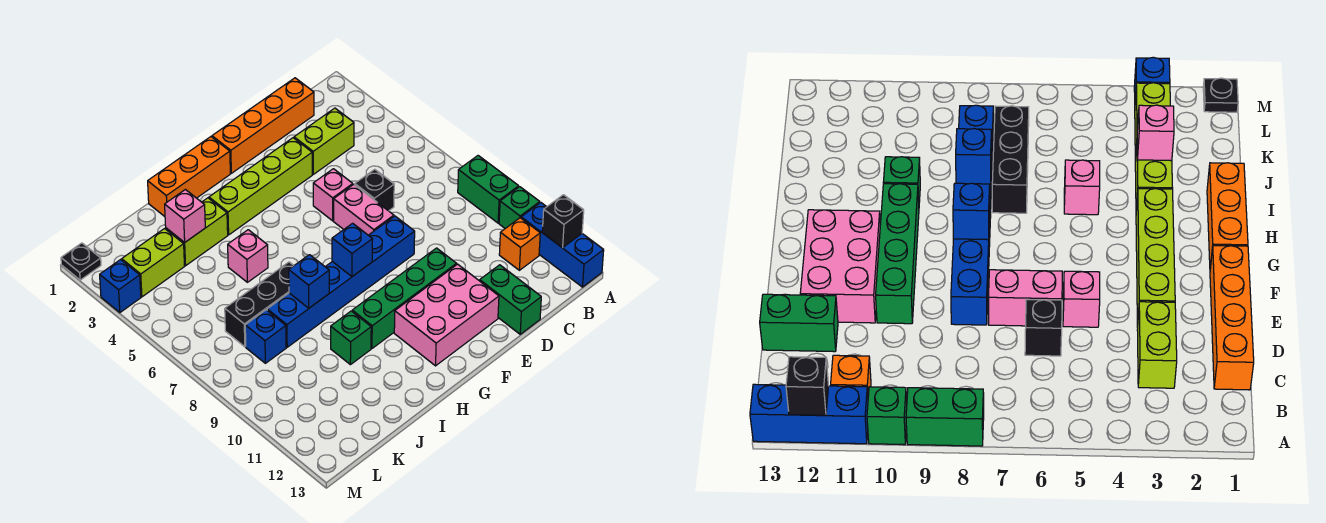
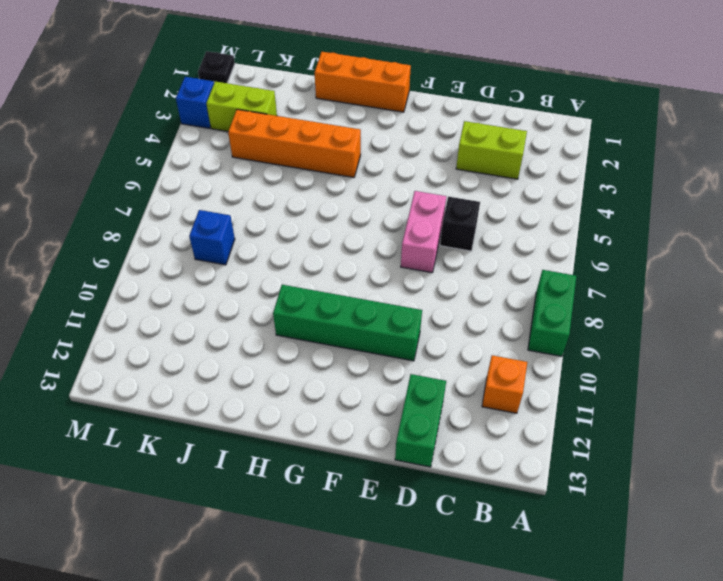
orange brick H4:K4 level 1 -> orange brick C1:F1 level 1
none -> green brick A10 level 1
none -> blue brick A11:A13 level 1
none -> lime brick E3:H3 level 1

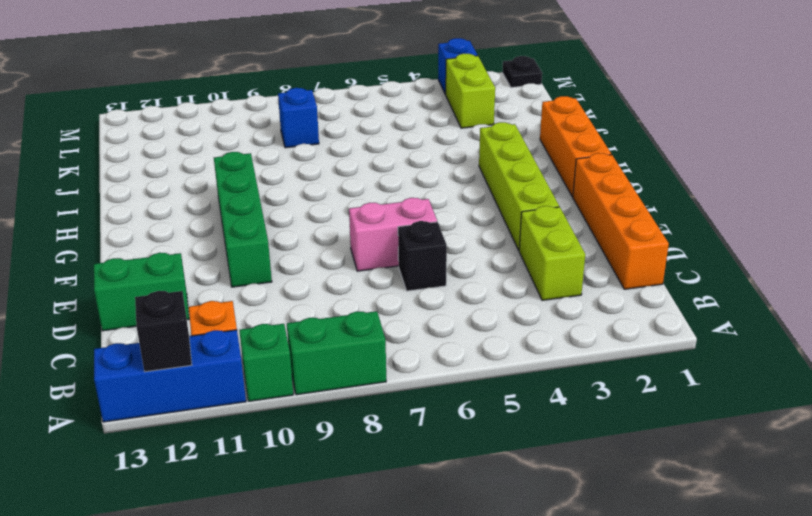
none -> pink brick E5 level 1
none -> blue brick E8:J8 level 1
none -> pink brick E11:G12 level 1

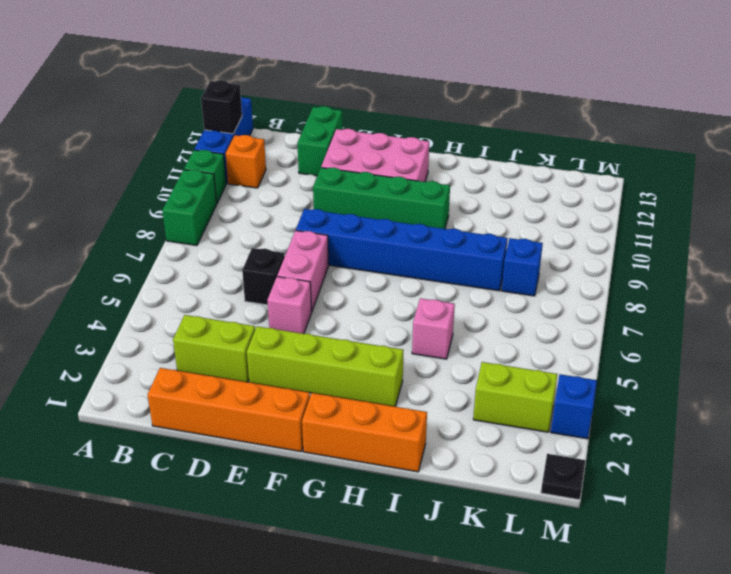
none -> lime brick I3:J3 level 1
none -> black brick I7:K7 level 1
none -> green brick I10 level 1

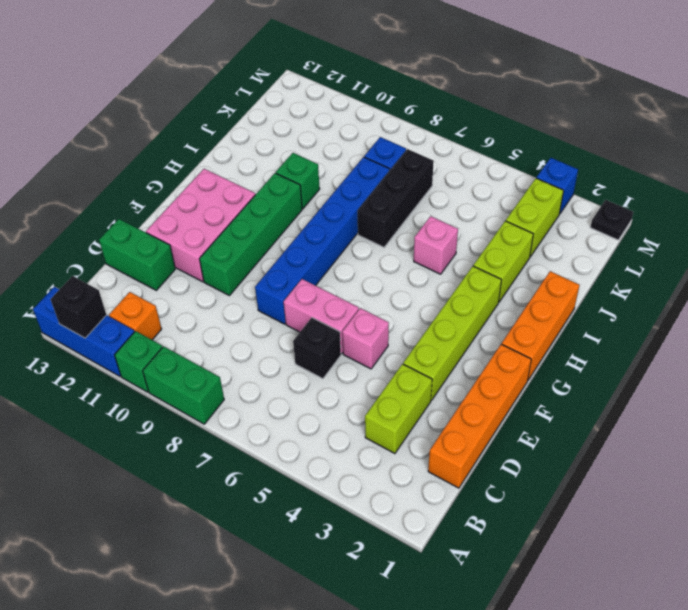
none -> blue brick G8 level 2
none -> blue brick I8 level 2
none -> pink brick J3 level 2

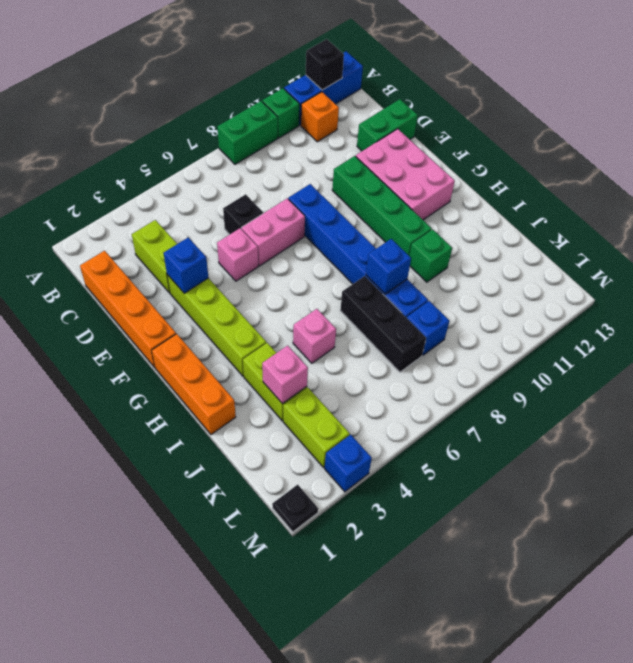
blue brick E3 level 2 -> blue brick G8 level 2

